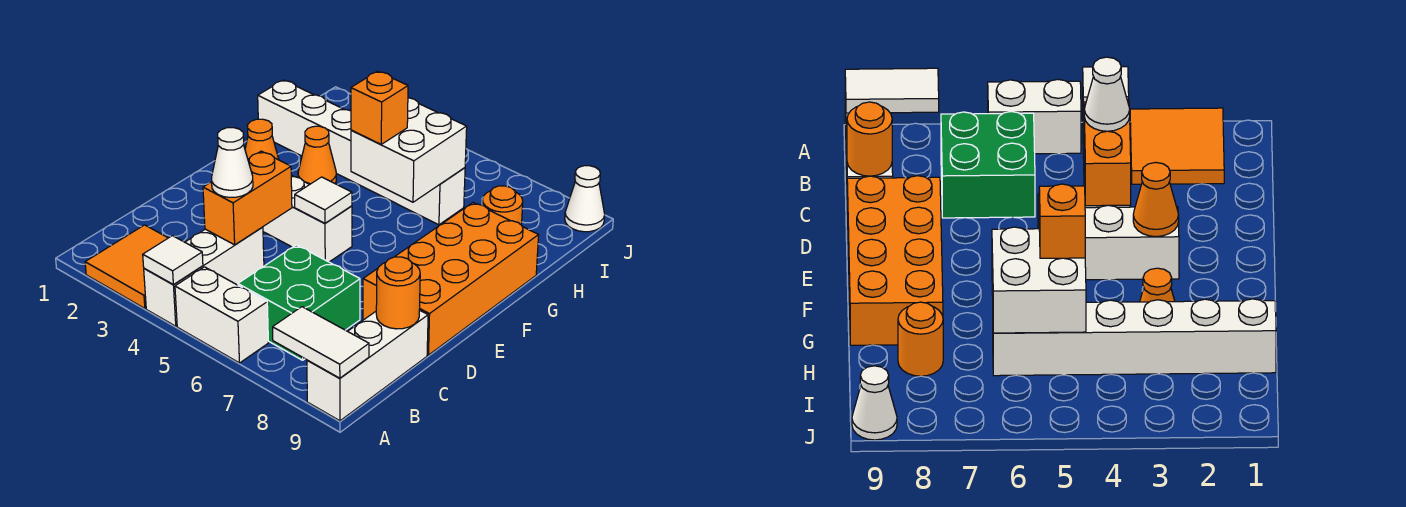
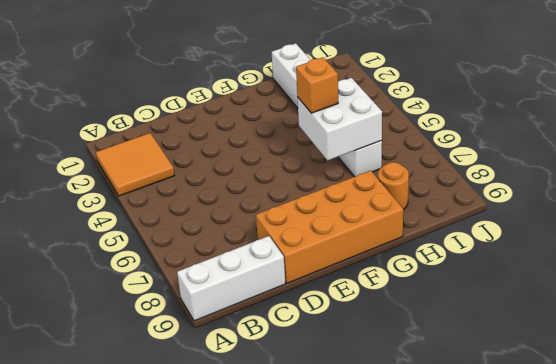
none -> white brick A4:C4 level 1
none -> white brick A5:A6 level 1
none -> green brick B6:C7 level 1

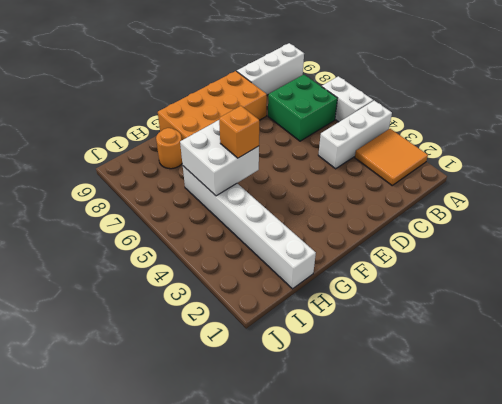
none -> white brick E3:E5 level 1
none -> orange cone G3 level 1
none -> white cone J9 level 1

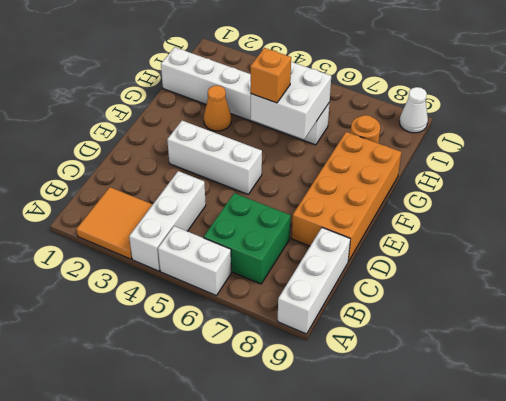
none -> white tile A4 level 2
none -> white tile A8:A9 level 2
none -> orange brick C4:D4 level 2

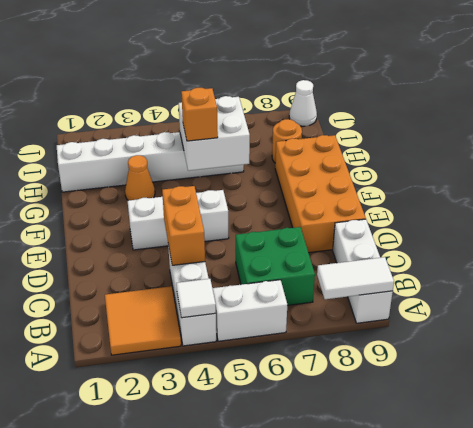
none -> orange round brick C9 level 2
none -> orange cone E3 level 2
none -> white tile E5 level 2

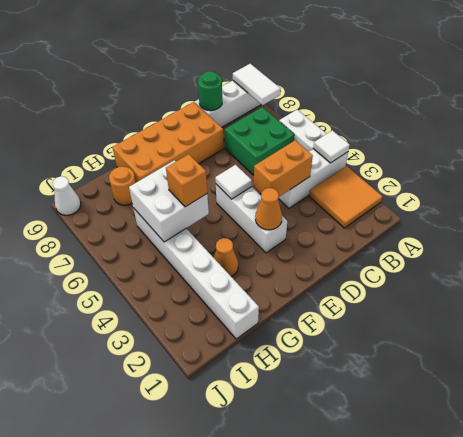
green round brick C9 level 2 -> orange round brick C9 level 2
none -> white cone C4 level 3

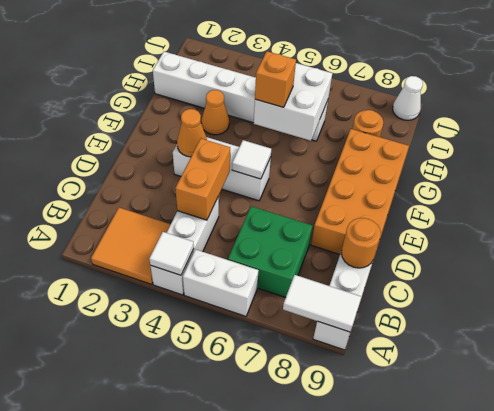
none -> white cone C4 level 3

